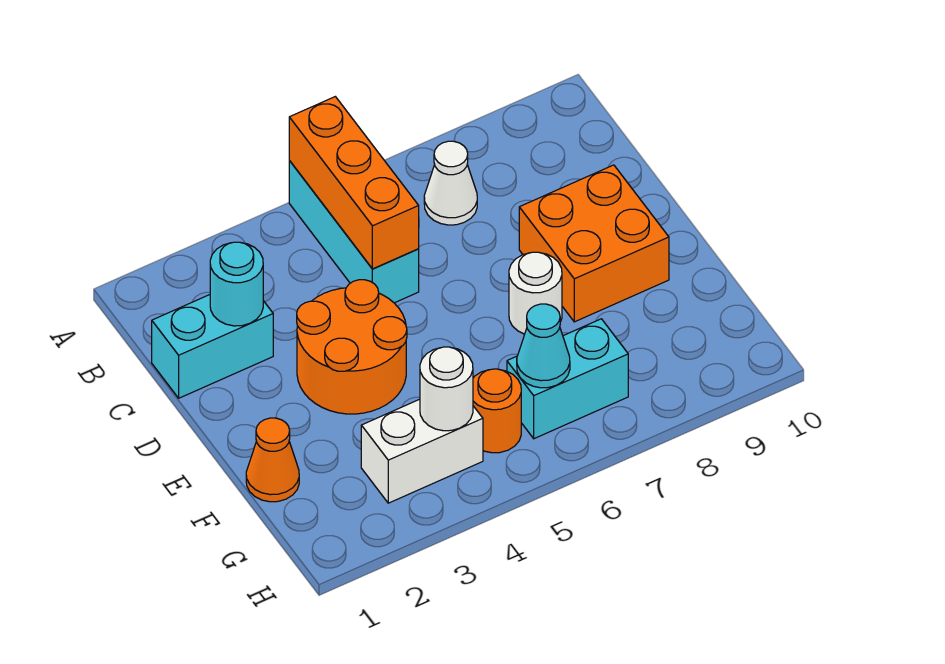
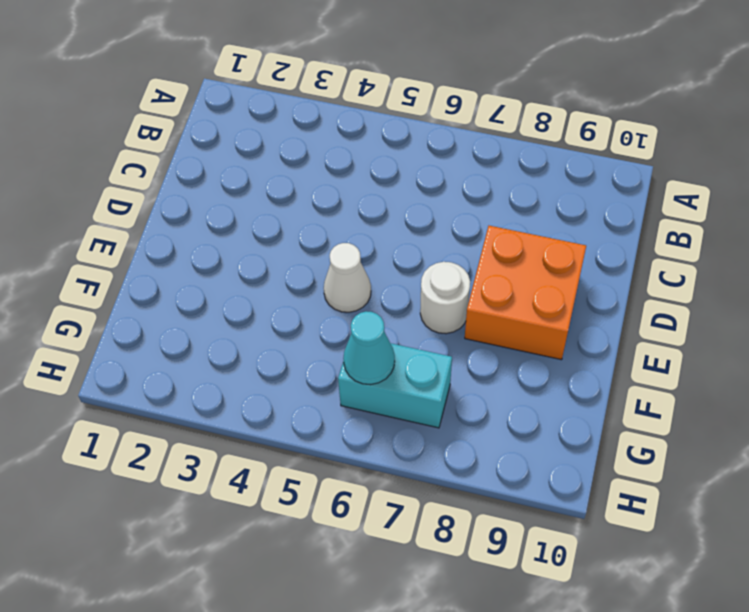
white cone E5 level 1 -> white cone B7 level 1
none -> cyan brick A5:C5 level 1
none -> cyan brick C1:C2 level 1
none -> orange round brick D3:E4 level 1

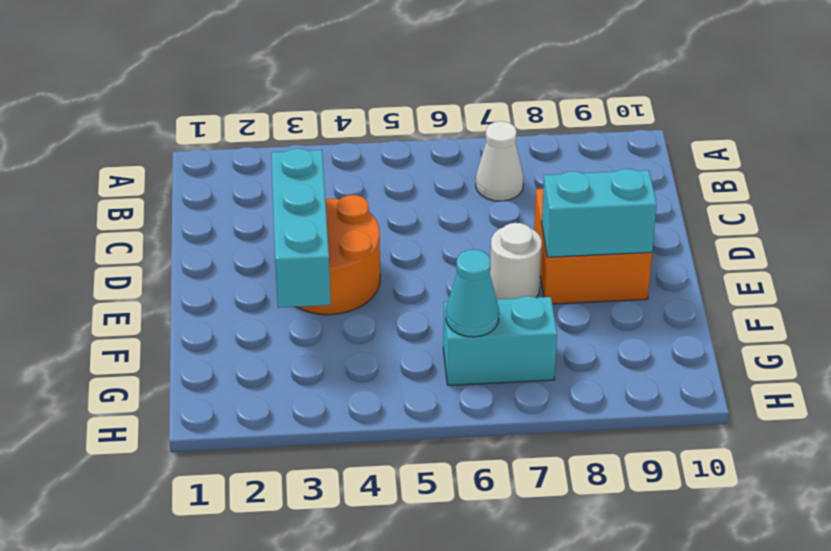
cyan brick D3:F3 level 2 -> cyan brick A5:C5 level 1
cyan brick E8:E9 level 2 -> cyan brick C1:C2 level 1
none -> orange cone F1 level 1
none -> white brick G3:G4 level 1
none -> orange round brick G5 level 1

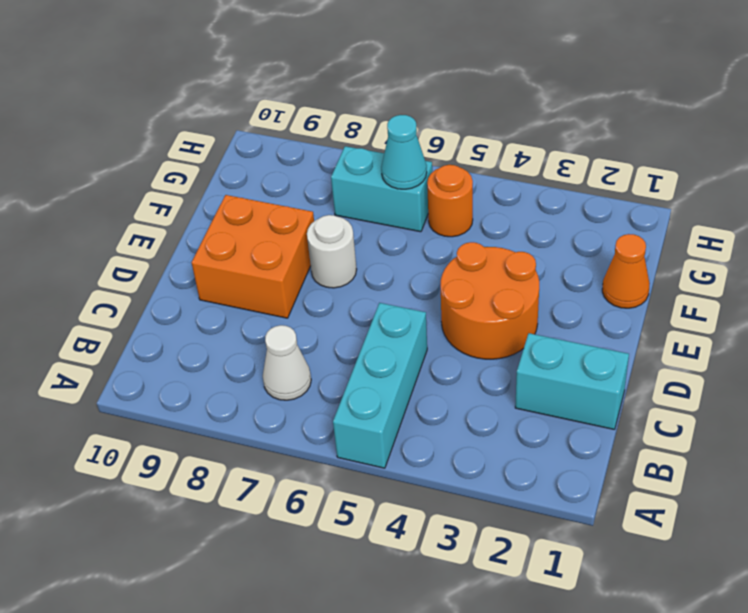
none -> white brick G3:G4 level 1
none -> orange brick A5:C5 level 2
none -> cyan round brick C2 level 2

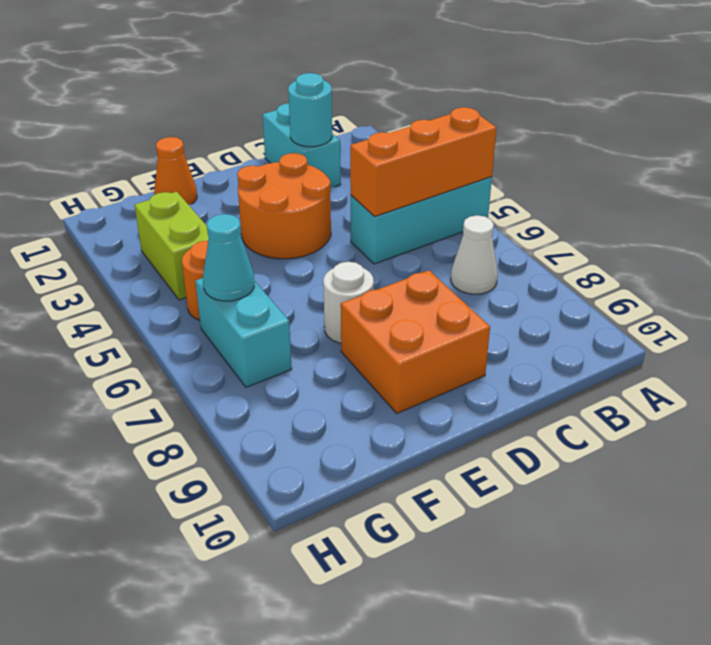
lime brick G3:G4 level 1 -> white brick G3:G4 level 1
none -> white round brick G4 level 2

